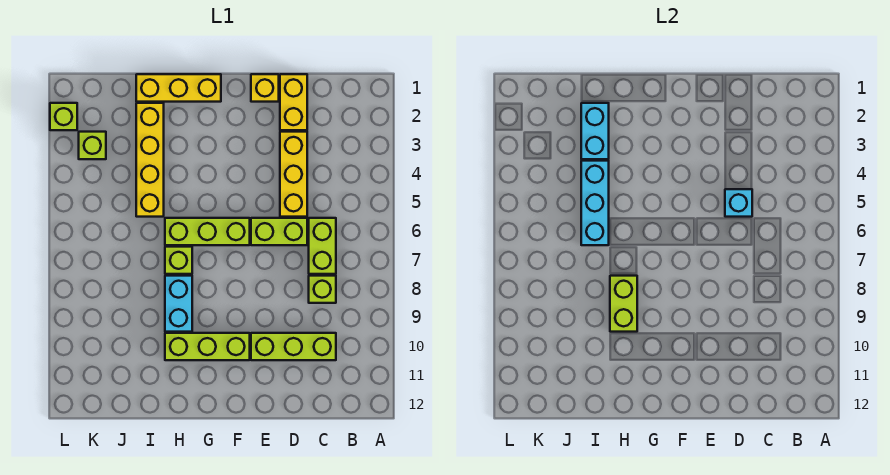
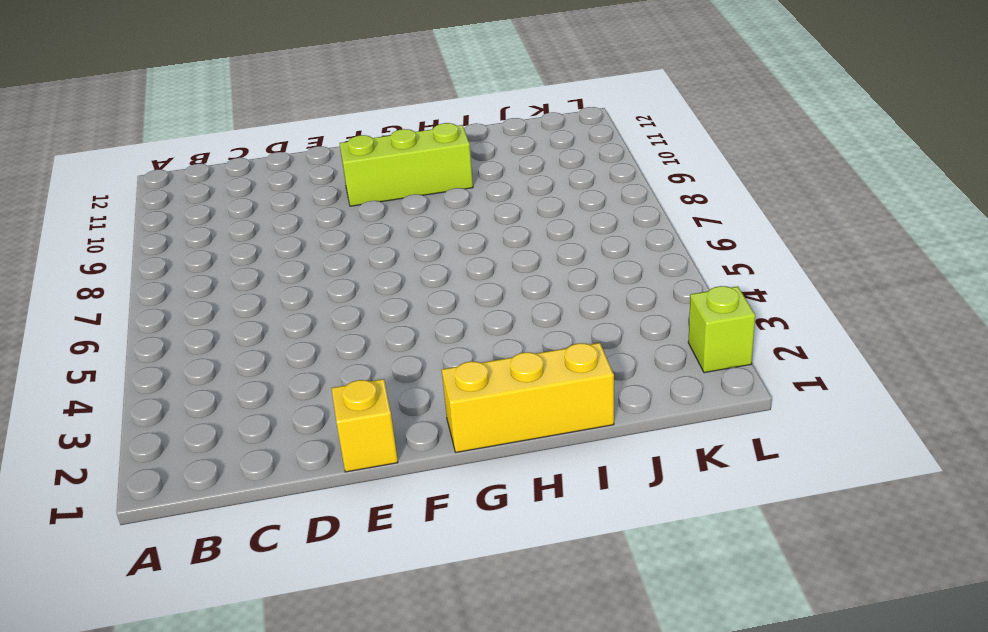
none -> lime brick C6:C7 level 1
none -> lime brick C8 level 1
none -> lime brick C10:E10 level 1

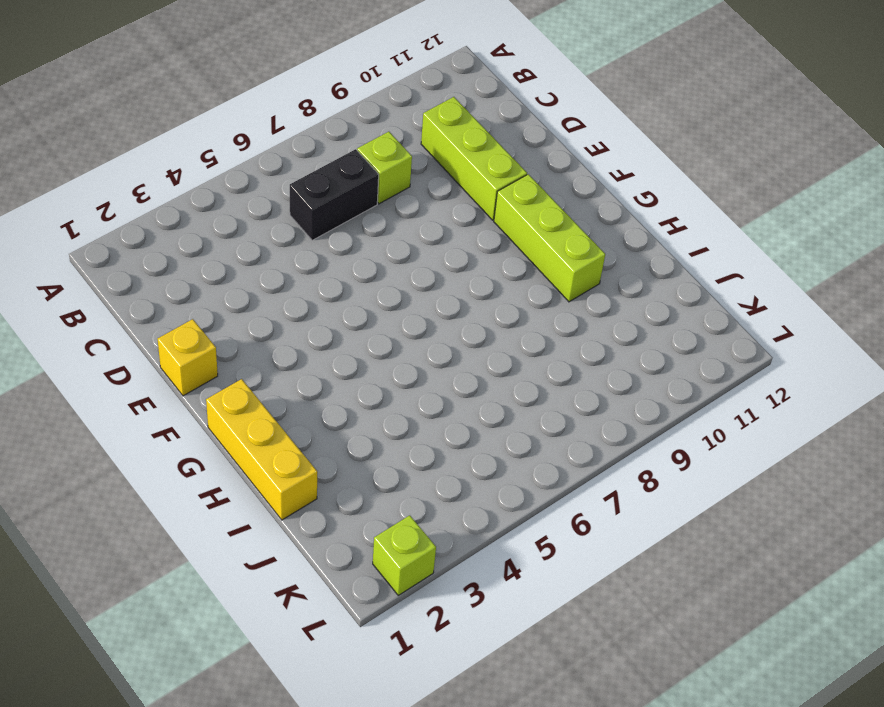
black brick C6:C7 level 1 -> lime brick C6:C7 level 1
none -> yellow brick D1:D2 level 1
none -> yellow brick D3:D5 level 1
none -> lime brick D6:E6 level 1

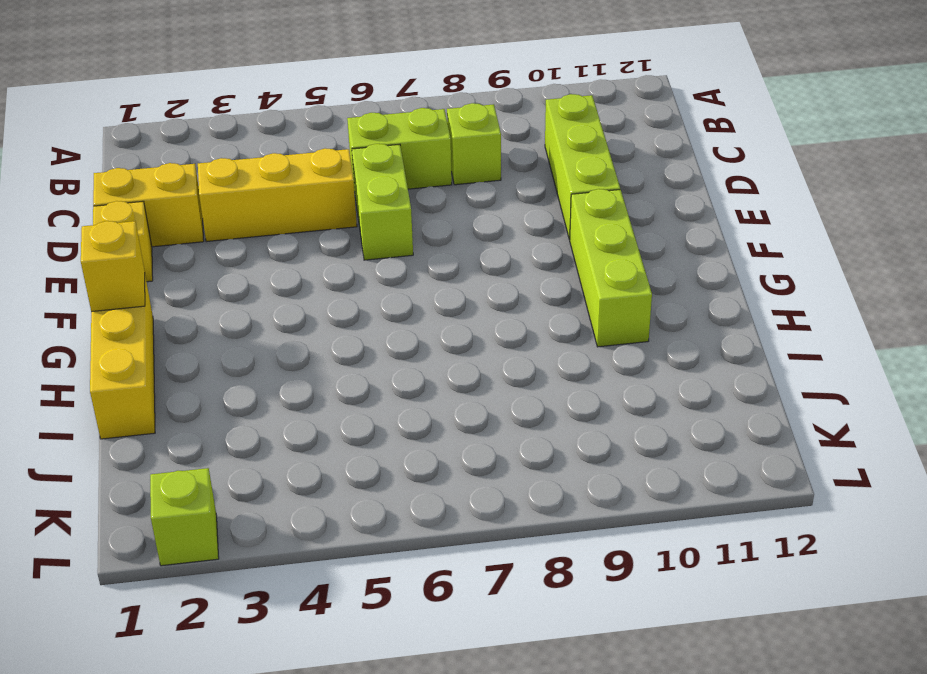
yellow brick G1 level 2 -> none
none -> lime brick F6:H6 level 1
none -> lime brick H7 level 1
none -> cyan brick H8:H9 level 1

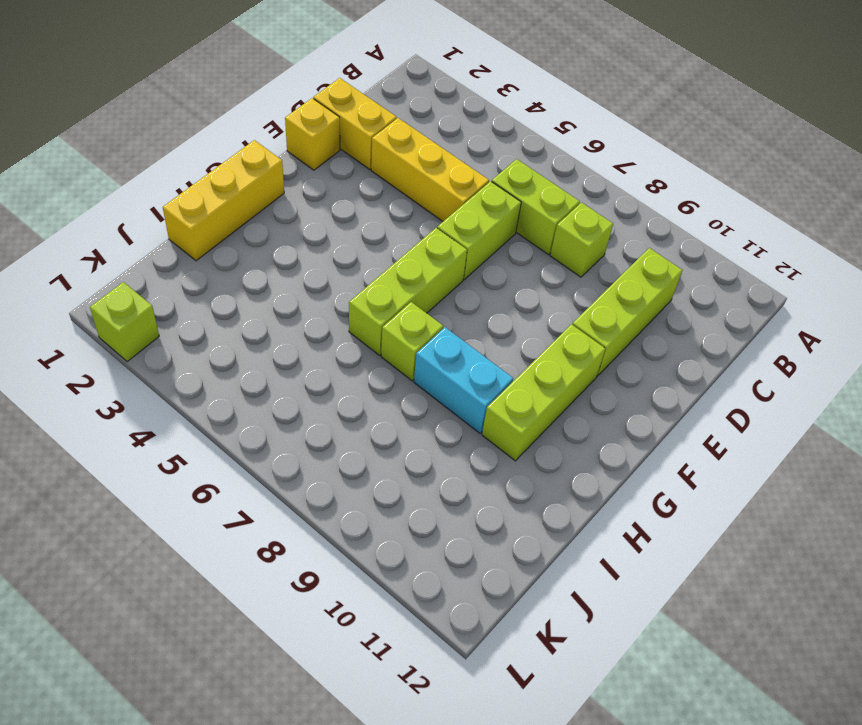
none -> yellow brick I2:I5 level 1
none -> lime brick K3 level 1
none -> cyan brick D5 level 2

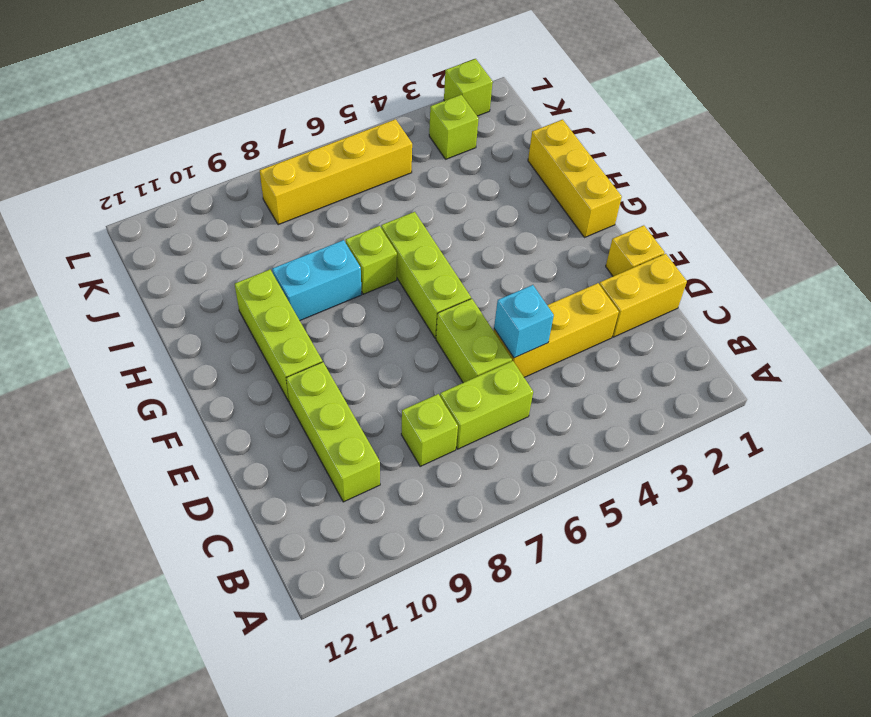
yellow brick K5:K8 level 1 -> yellow brick I2:I5 level 1
none -> lime brick H8:H9 level 2
none -> cyan brick I2:I3 level 2
none -> cyan brick I4:I6 level 2

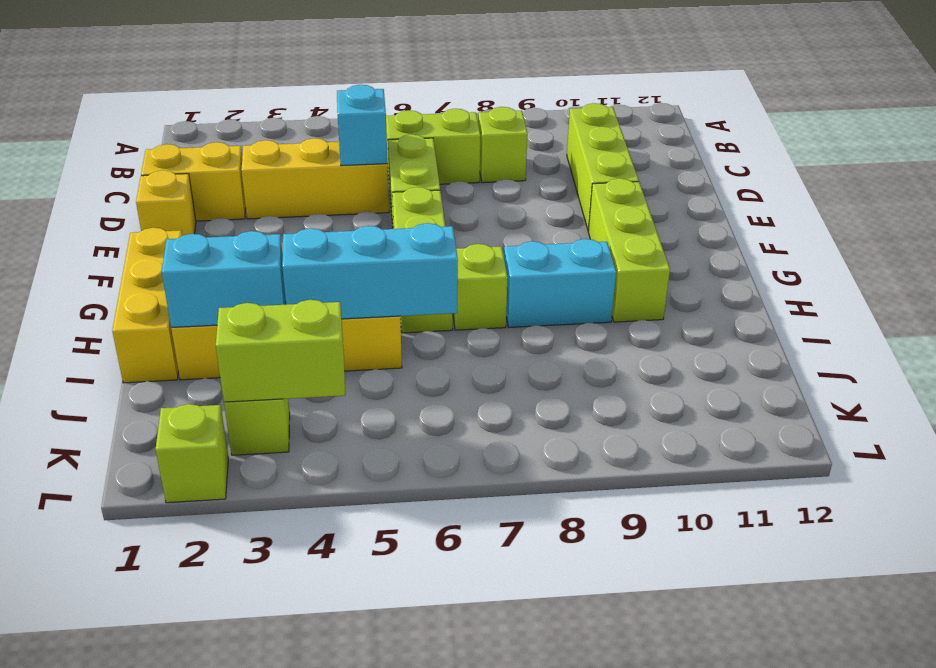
lime brick K3:K4 level 2 -> lime brick H8:H9 level 2

